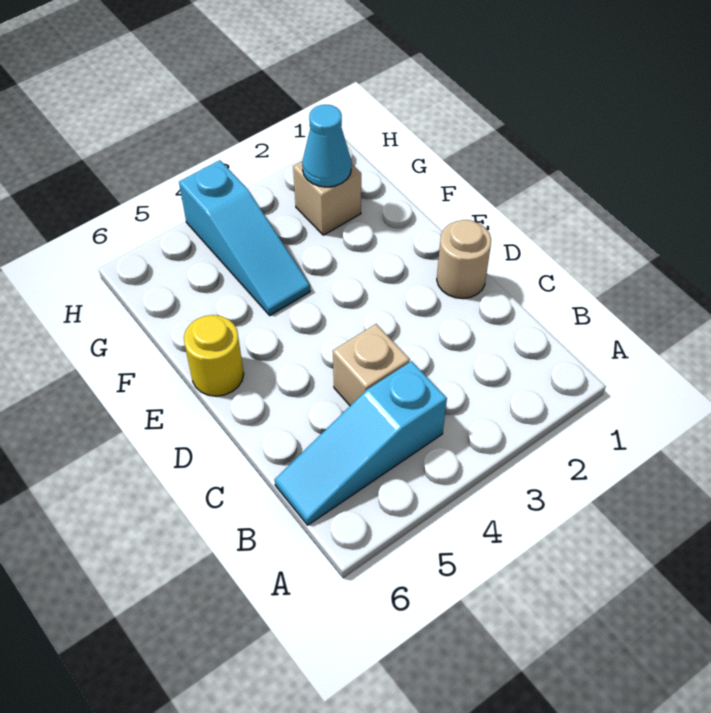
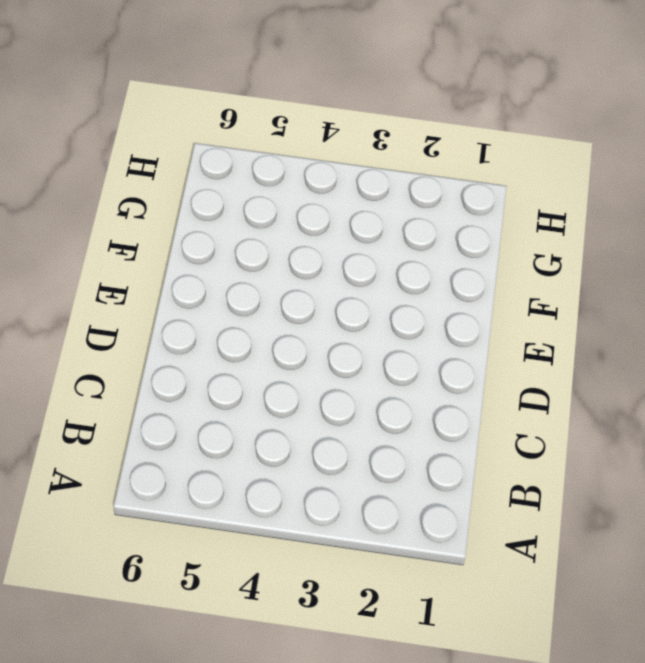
none -> cyan slope B4:B6 level 1 top 4
none -> tan brick C4 level 1

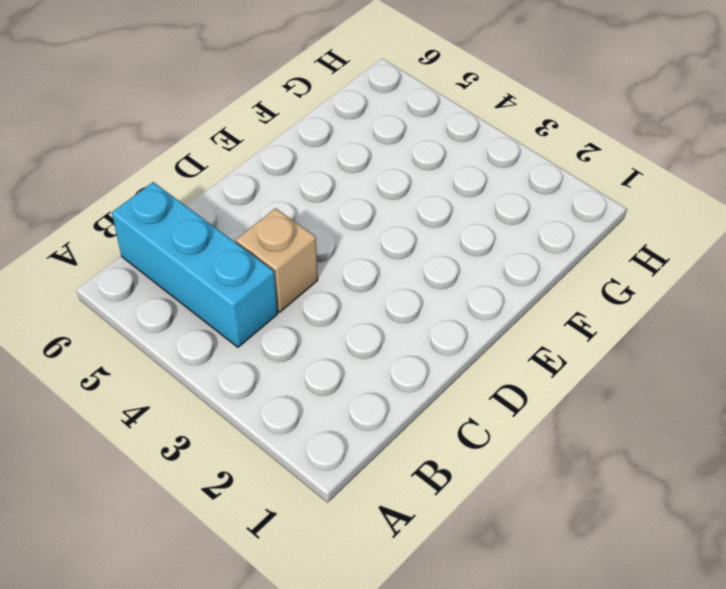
cyan brick B4:B6 level 1 -> cyan slope B4:B6 level 1 top 4
none -> tan round brick D1 level 1
none -> yellow round brick E6 level 1

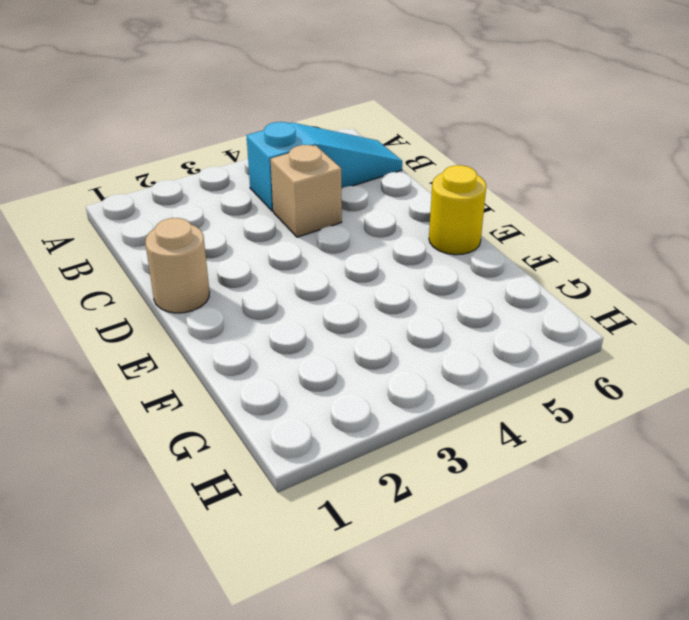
none -> cyan slope F4:H4 level 1 top H
none -> tan brick G2 level 1

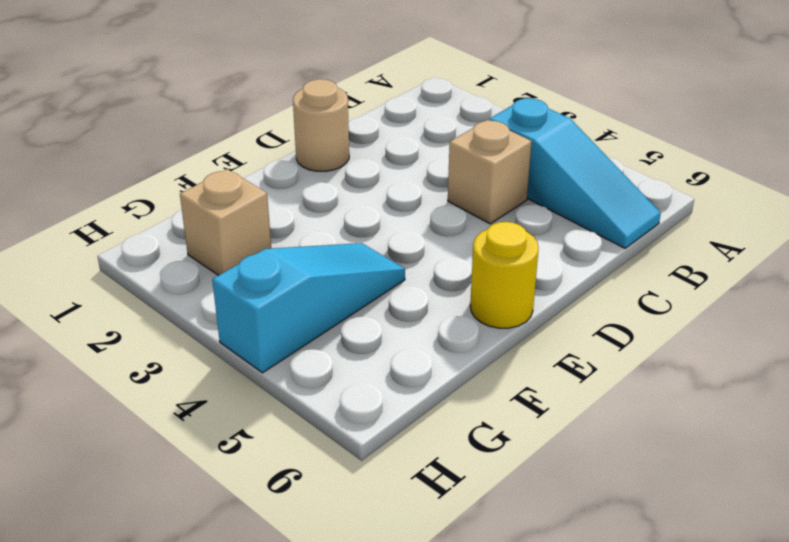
none -> cyan cone G2 level 2

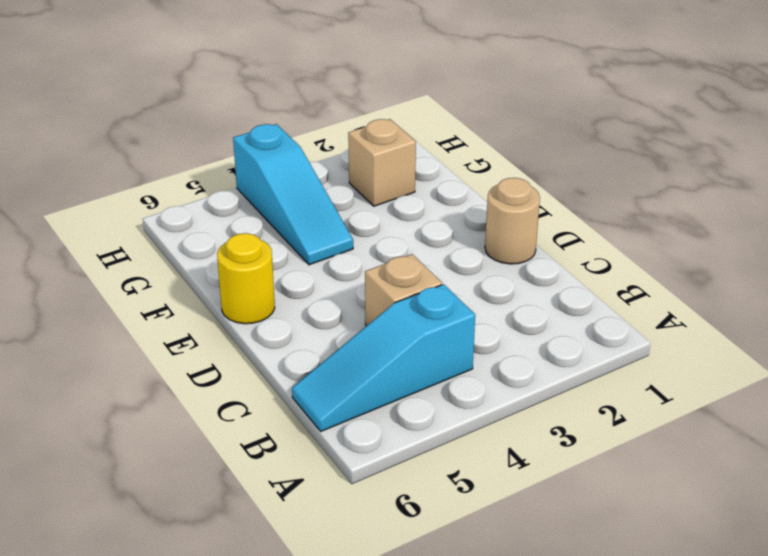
none -> cyan cone G2 level 2

